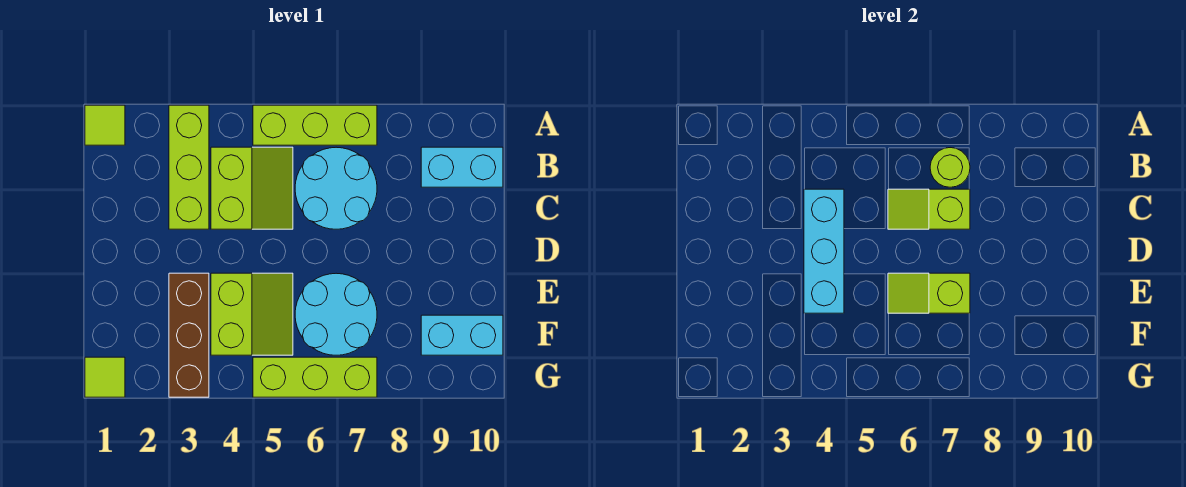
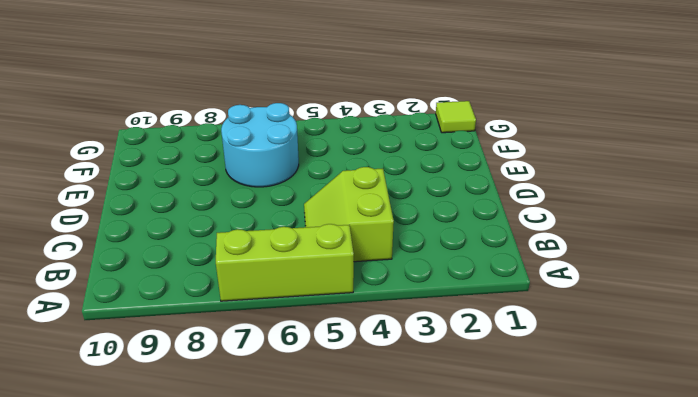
none -> lime tile A1 level 1
none -> lime brick A3:C3 level 1
none -> cyan round brick B6:C7 level 1

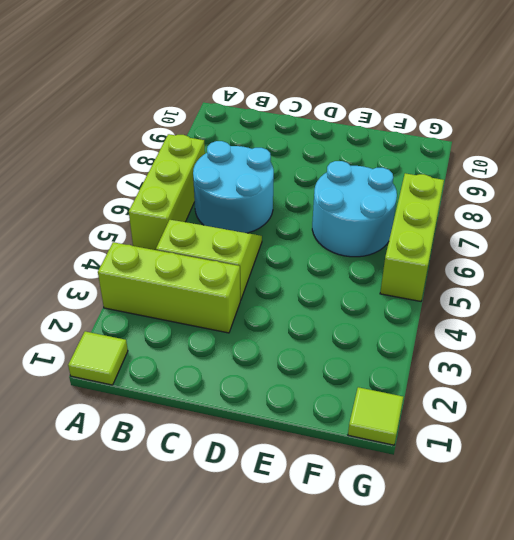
none -> cyan brick B9:B10 level 1
none -> brown brick E3:G3 level 1
none -> lime slope E4:F5 level 1 top 4

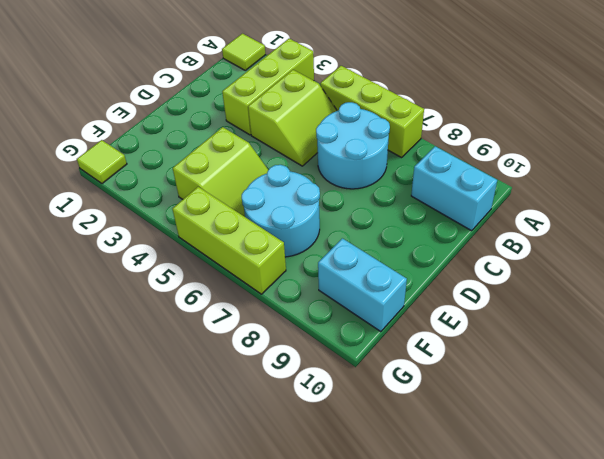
none -> brown brick E3:G3 level 1
none -> lime round brick B7 level 2
none -> cyan brick C4:E4 level 2

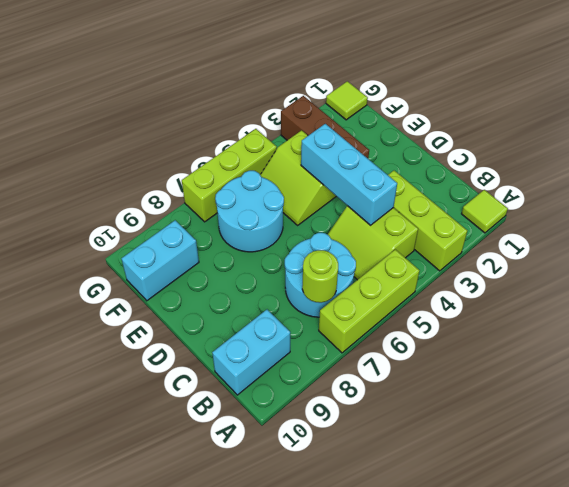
none -> lime slope C6:C7 level 2 top 7
none -> lime slope E6:E7 level 2 top 7

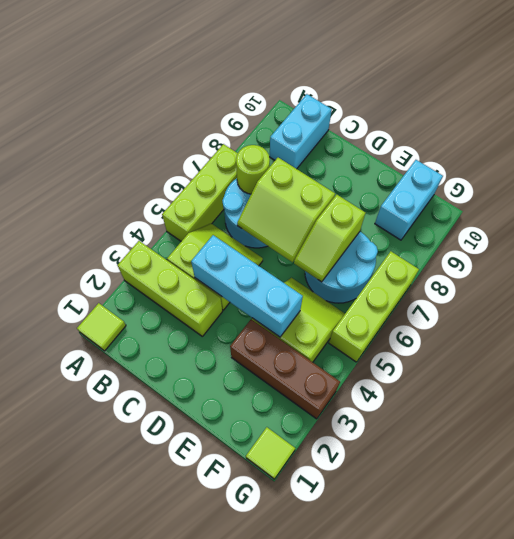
lime slope C6:D7 level 2 top 7 -> lime slope C6:C7 level 2 top 7

